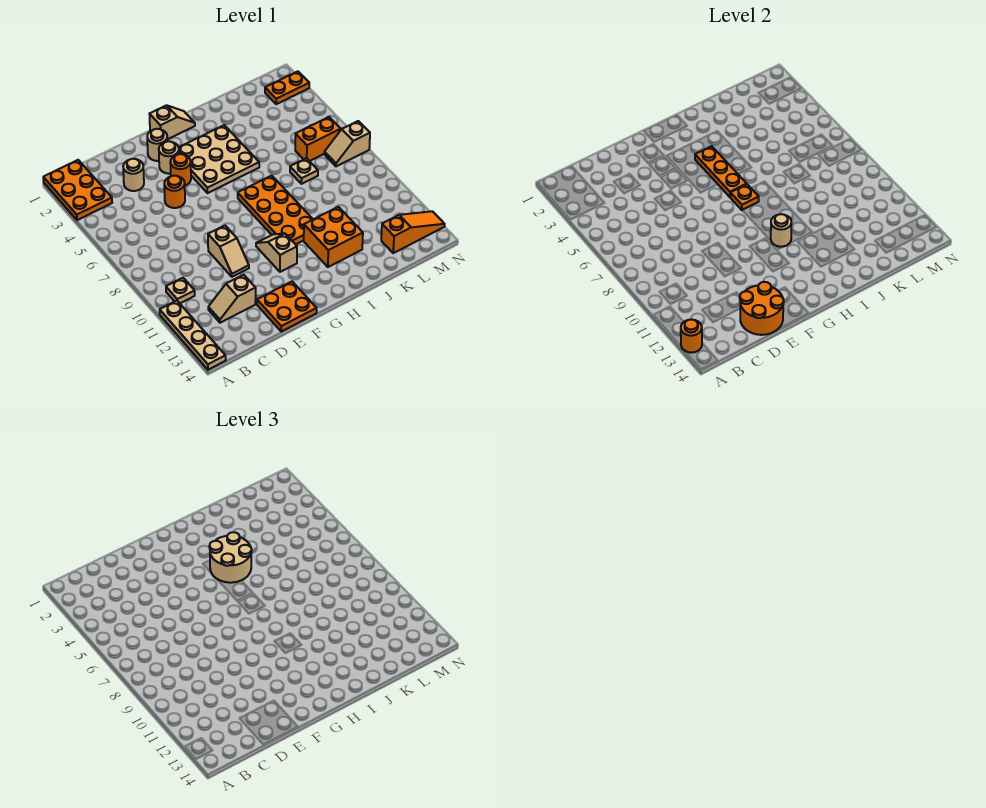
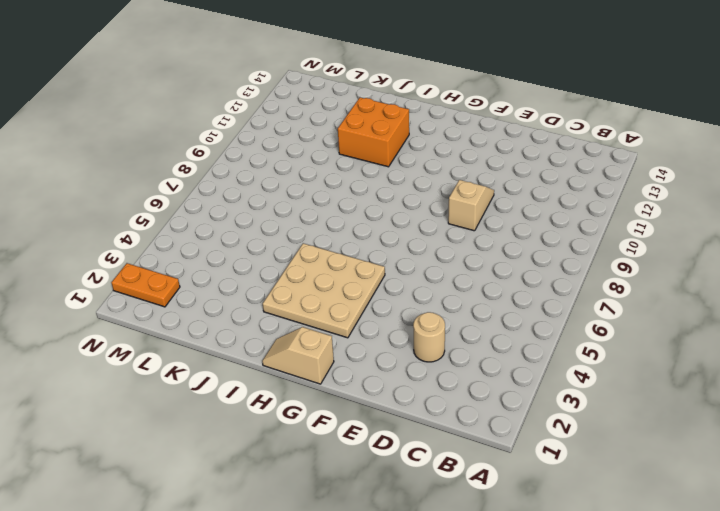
none -> orange plate A1:B3 level 1
none -> tan plate A11:A14 level 1
none -> tan plate B10 level 1

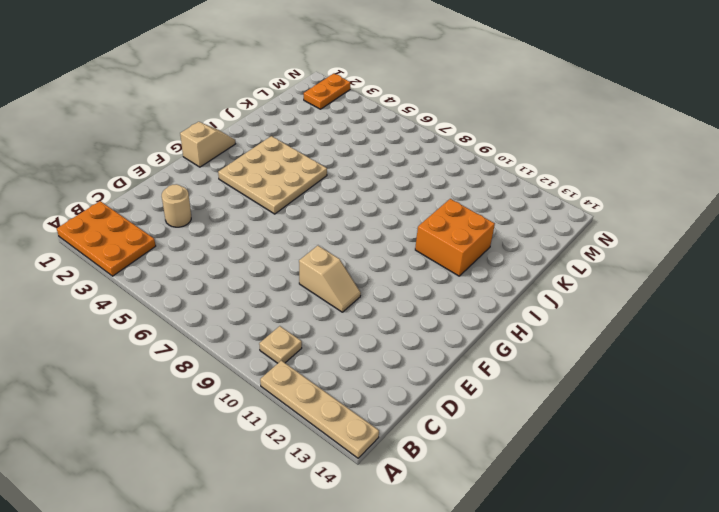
none -> tan slope C12:D12 level 1 top D
none -> orange round brick E5 level 1
none -> orange plate E13:F14 level 1

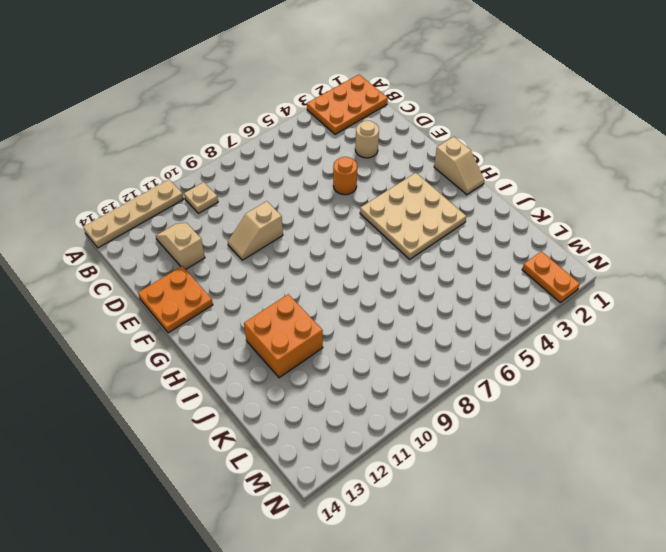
none -> tan round brick F2 level 1
none -> tan round brick F3 level 1
none -> orange round brick F4 level 1

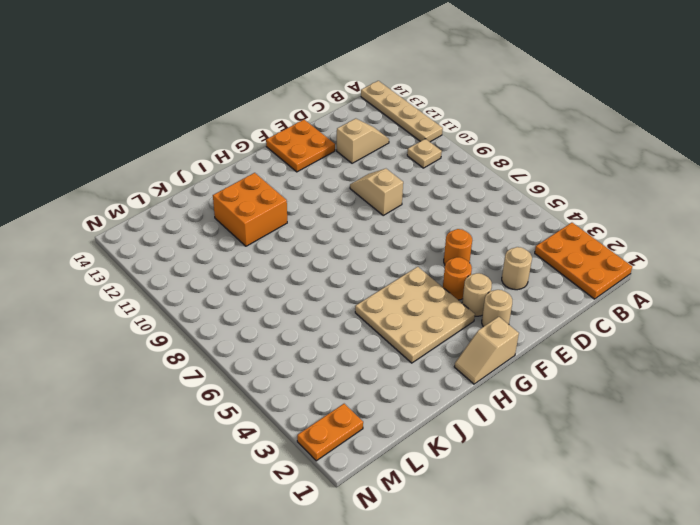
none -> tan slope G10:G11 level 1 top 11
none -> orange plate H7:I10 level 1
none -> tan plate K7 level 1

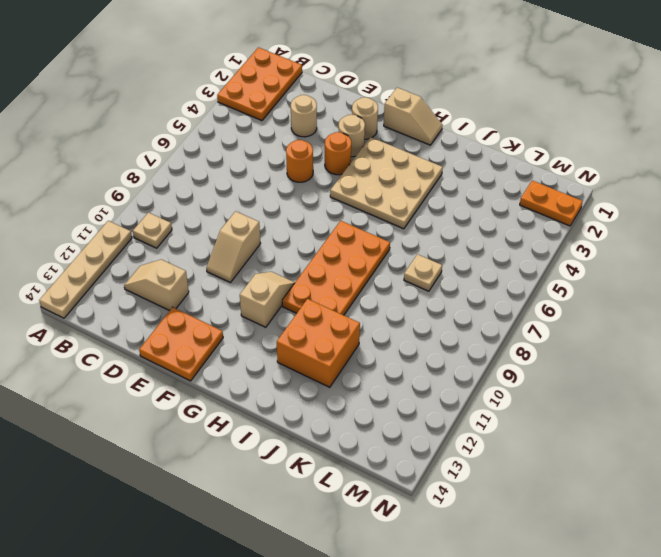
none -> orange brick L6:M6 level 1
none -> orange slope L13:N13 level 1 top L
none -> tan slope M7:N7 level 1 top N

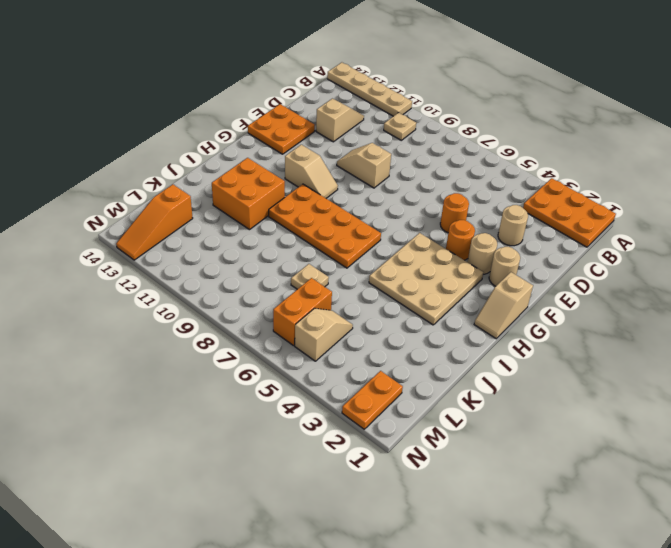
tan slope L5:M5 level 1 top M -> tan slope M7:N7 level 1 top N
none -> orange round brick A13 level 2
none -> orange round brick D13:E14 level 2
none -> orange plate H4:H6 level 2

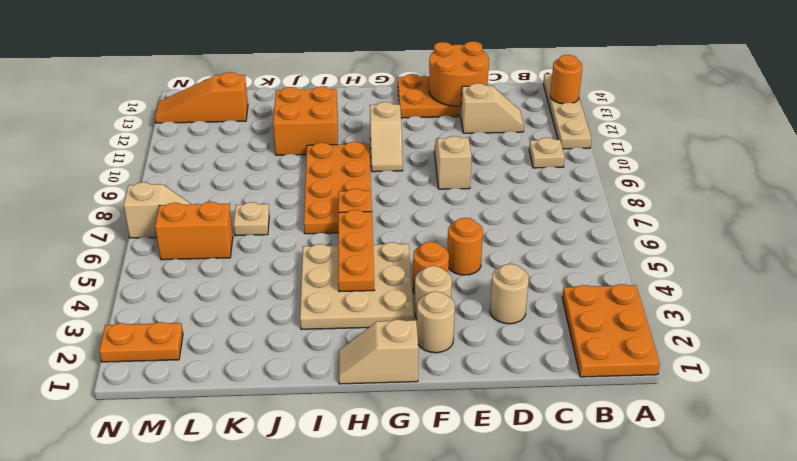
none -> tan round brick H10 level 2
none -> tan round brick H4:I5 level 3

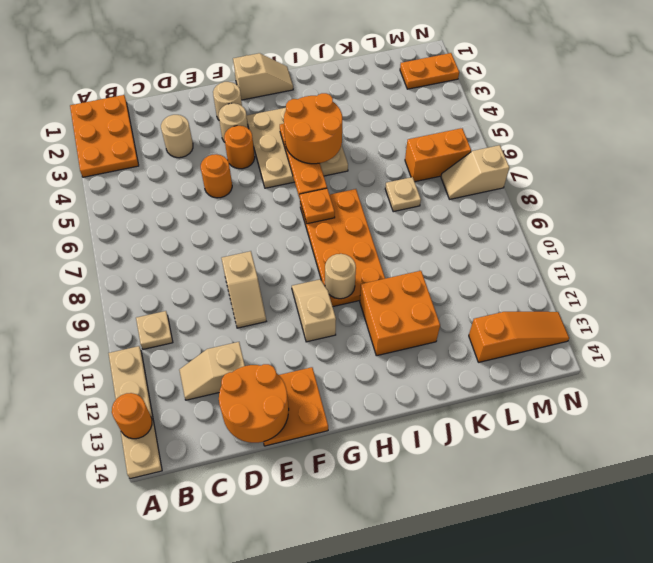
orange round brick H4:I5 level 3 -> tan round brick H4:I5 level 3

